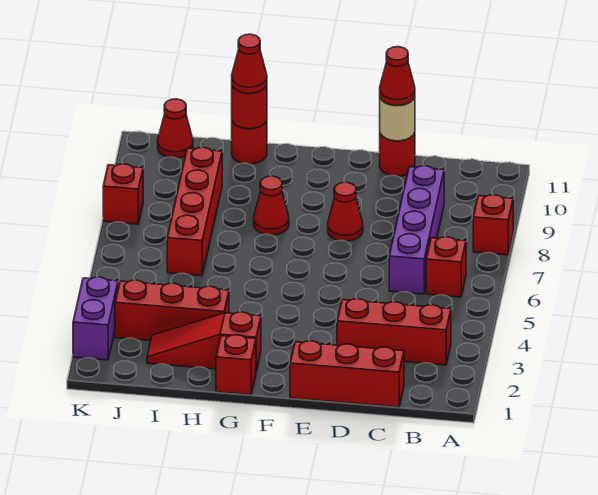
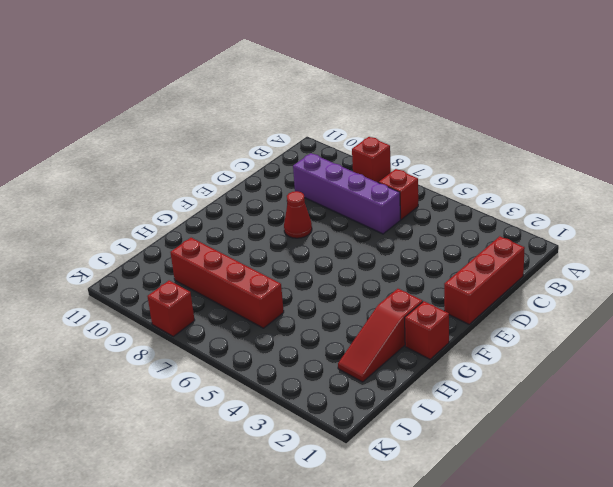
none -> red brick B3:D3 level 1
none -> red round brick D11 level 1
none -> red cone G8 level 1

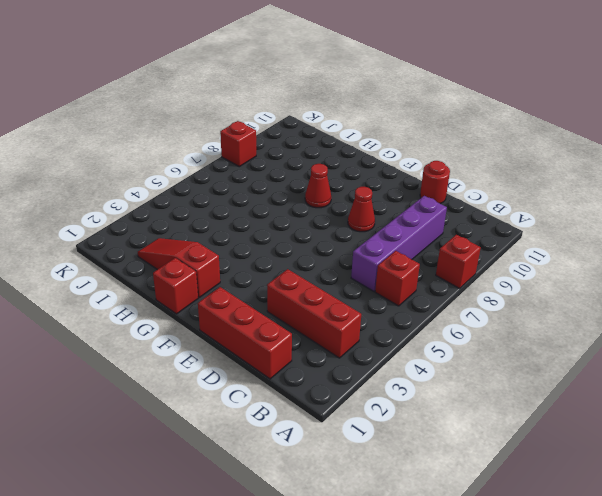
none -> red brick H3:J3 level 1
none -> red round brick H11 level 1
none -> red brick I6:I9 level 1

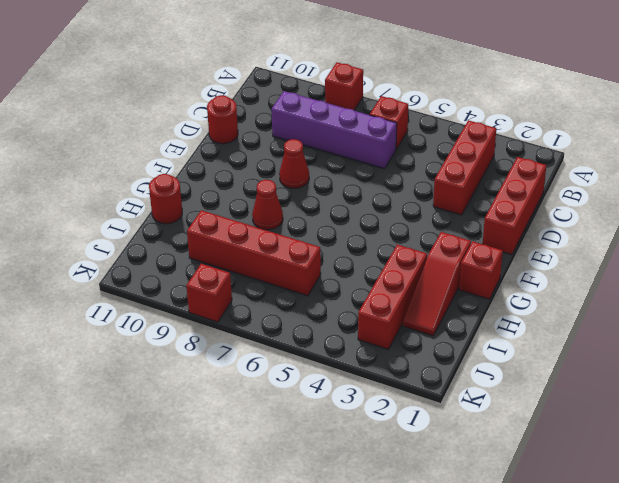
none -> red cone J11 level 1
none -> purple brick K2:K3 level 1
none -> tan round brick D11 level 2

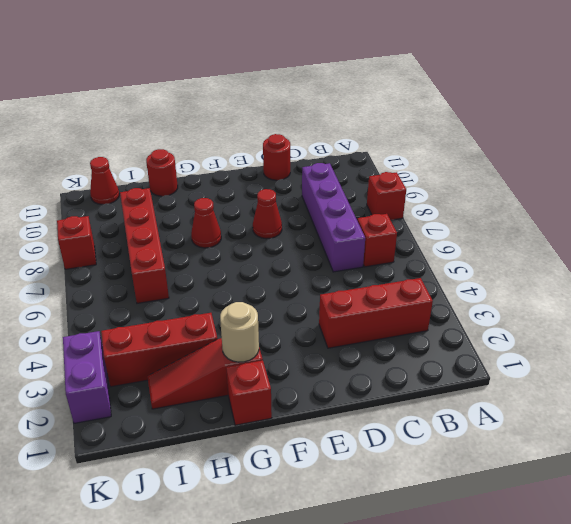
tan round brick G2 level 2 -> tan round brick D11 level 2
none -> red brick C1:E1 level 1
none -> red round brick H11 level 2
none -> red cone D11 level 3

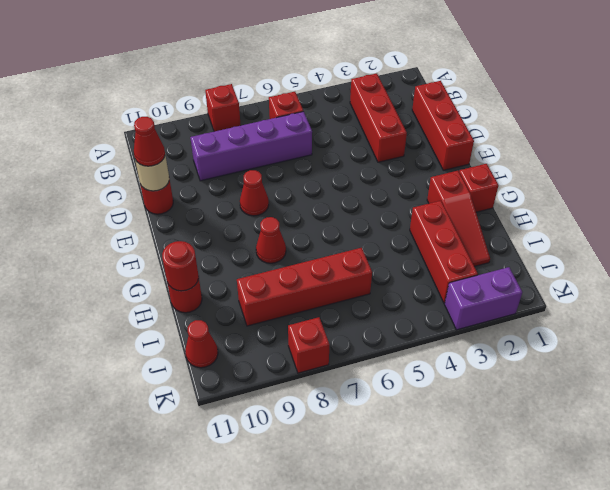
none -> red cone H11 level 3

